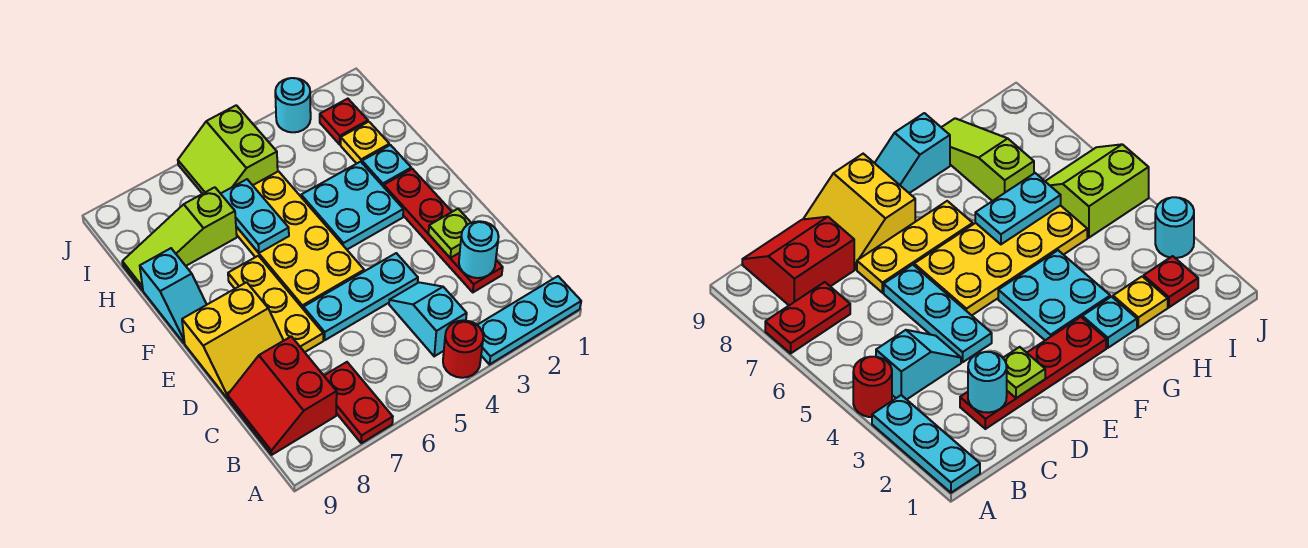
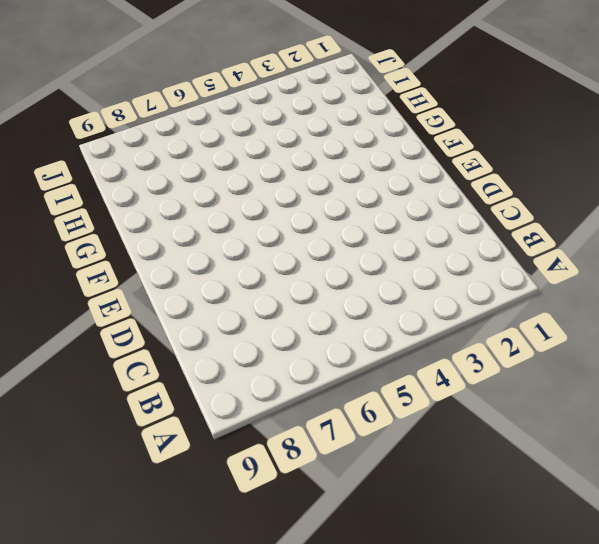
none -> cyan plate A1:A3 level 1
none -> red round brick A4 level 1
none -> red plate A7:B7 level 1

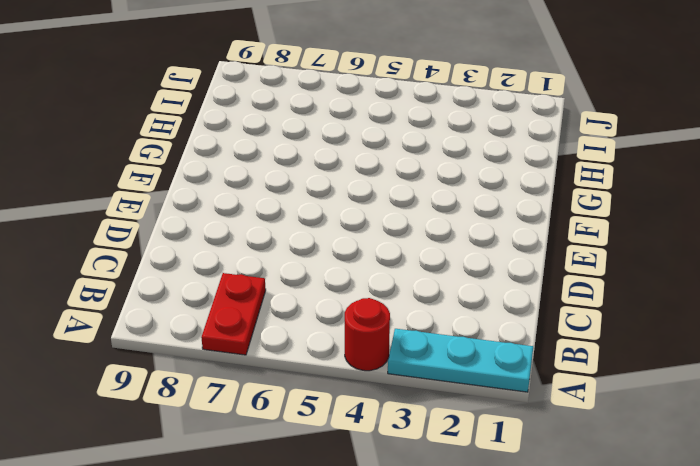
none -> cyan slope B4:C4 level 1 top B
none -> red slope B8:C9 level 1 top 8
none -> red plate C2:F2 level 1

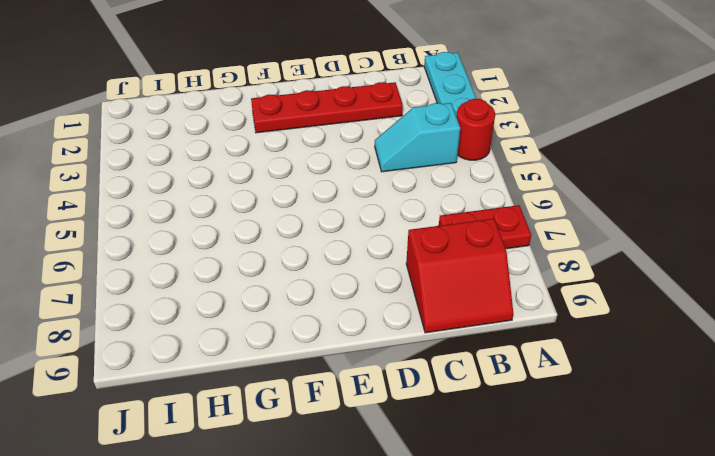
none -> cyan plate D4:D6 level 1
none -> yellow plate D7:F7 level 1
none -> yellow slope D8:E9 level 1 top E

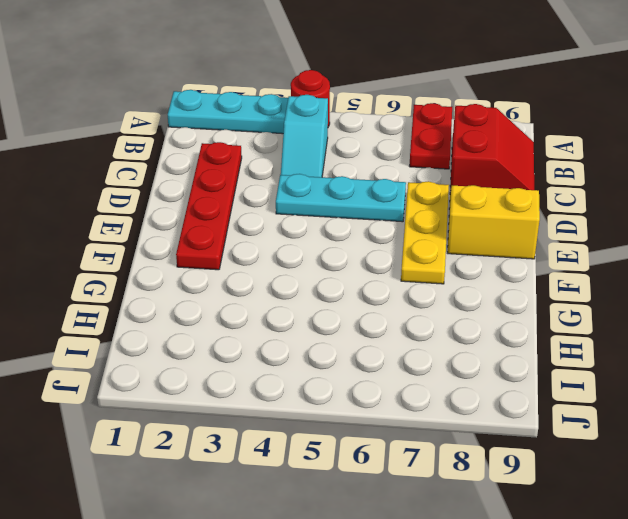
none -> yellow plate E5:H6 level 1
none -> cyan plate F3:G4 level 1
none -> cyan slope F9:G9 level 1 top G

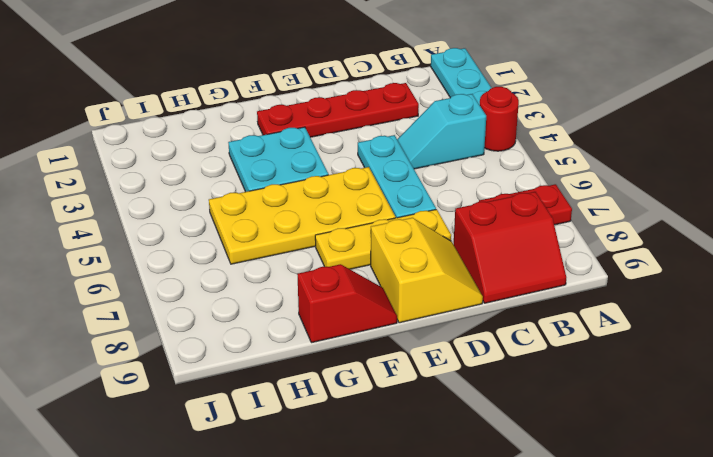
red slope F9:G9 level 1 top G -> cyan slope F9:G9 level 1 top G
none -> cyan plate G2 level 1
none -> yellow plate H2 level 1
none -> lime slope H7:H9 level 1 top 7

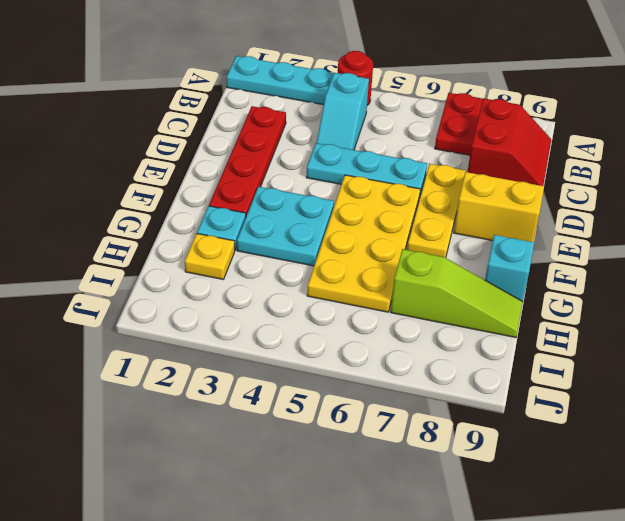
none -> red plate I2 level 1
none -> lime slope I5:J6 level 1 top 5
none -> cyan round brick J3 level 1

